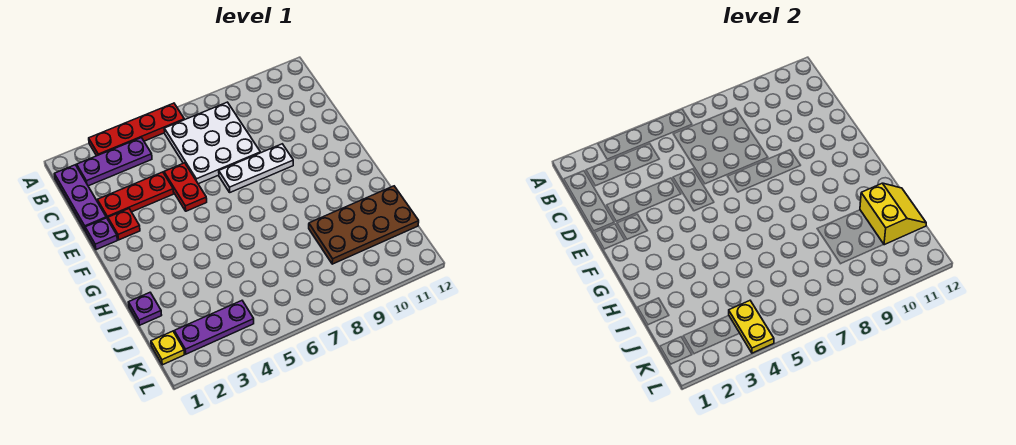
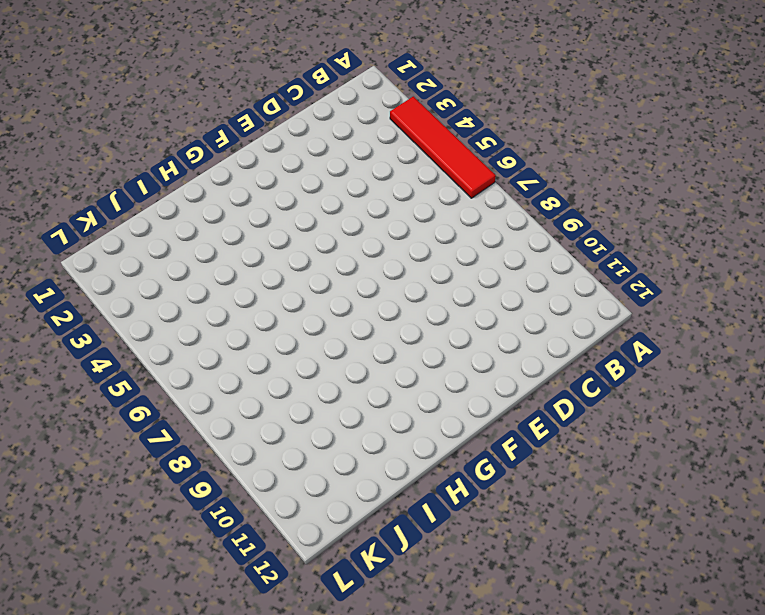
red tile A3:A6 level 1 -> red plate A3:A6 level 1
none -> purple plate B1:D1 level 1
none -> purple plate B2:B4 level 1
none -> white plate B6:D8 level 1

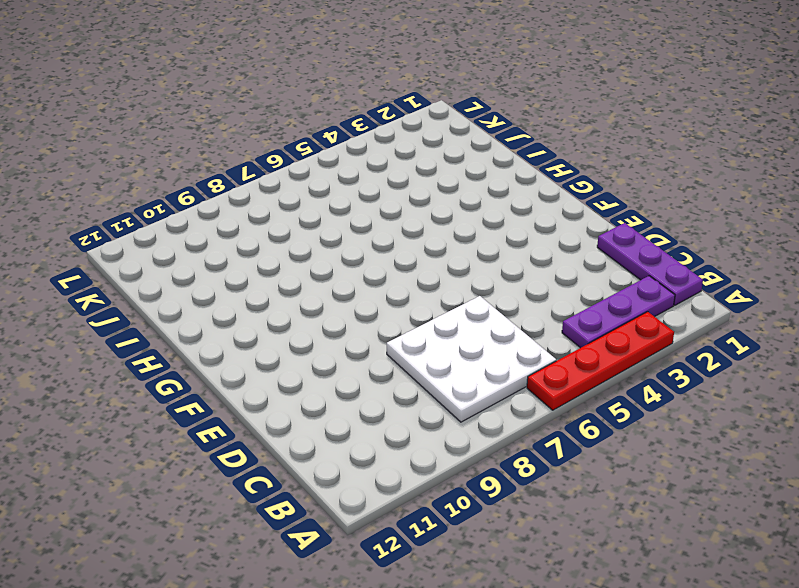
none -> red plate D2:D4 level 1
none -> red plate D5:E5 level 1
none -> purple plate E1 level 1

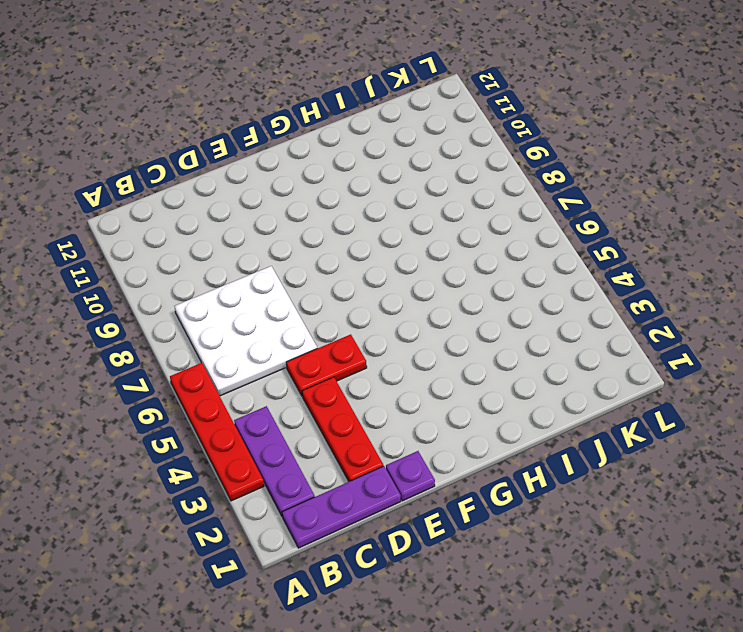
none -> red plate E2 level 1
none -> white plate E7:E9 level 1
none -> purple plate I1 level 1

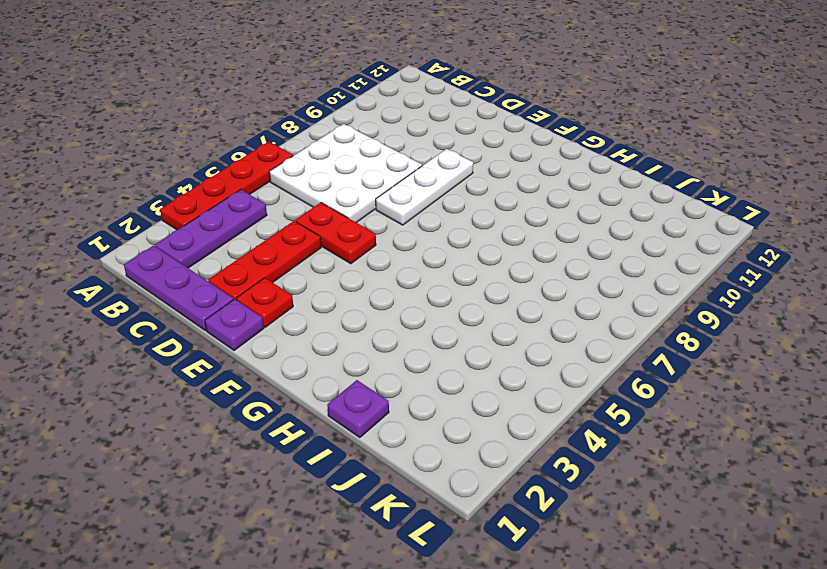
none -> brown plate I9:J12 level 1
none -> yellow plate K1 level 1
none -> purple plate K2:K4 level 1

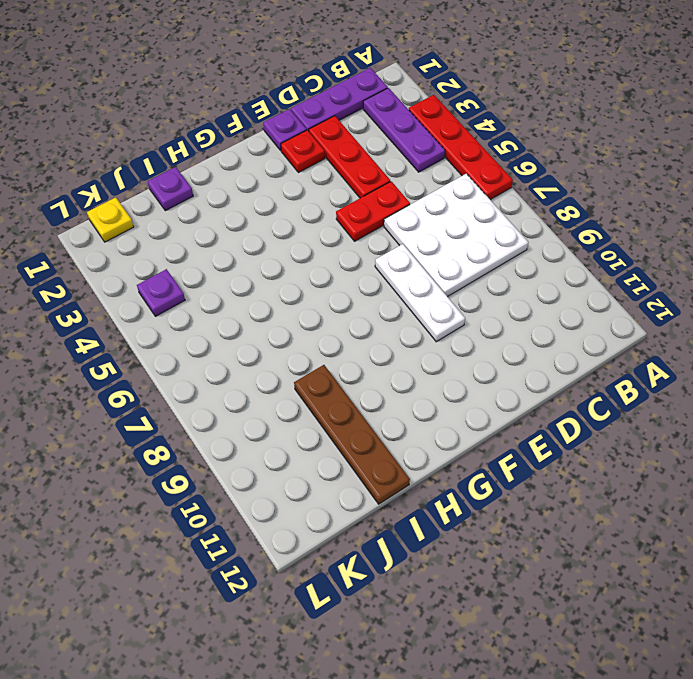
brown plate I9:I12 level 1 -> brown plate I9:J12 level 1
purple plate K4 level 1 -> purple plate K2:K4 level 1
none -> yellow slope I11:J12 level 2 top 11
none -> yellow plate K4:L4 level 2

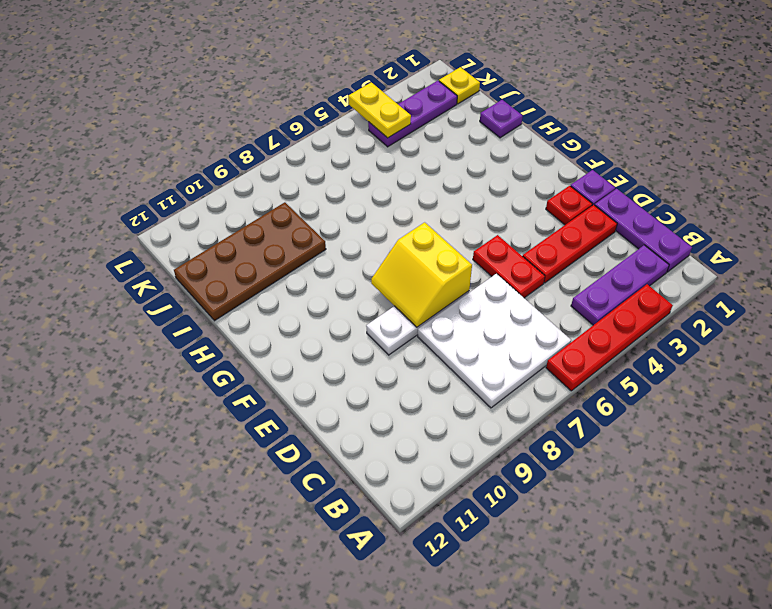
yellow slope E7:F8 level 2 top 7 -> yellow slope I11:J12 level 2 top 11

